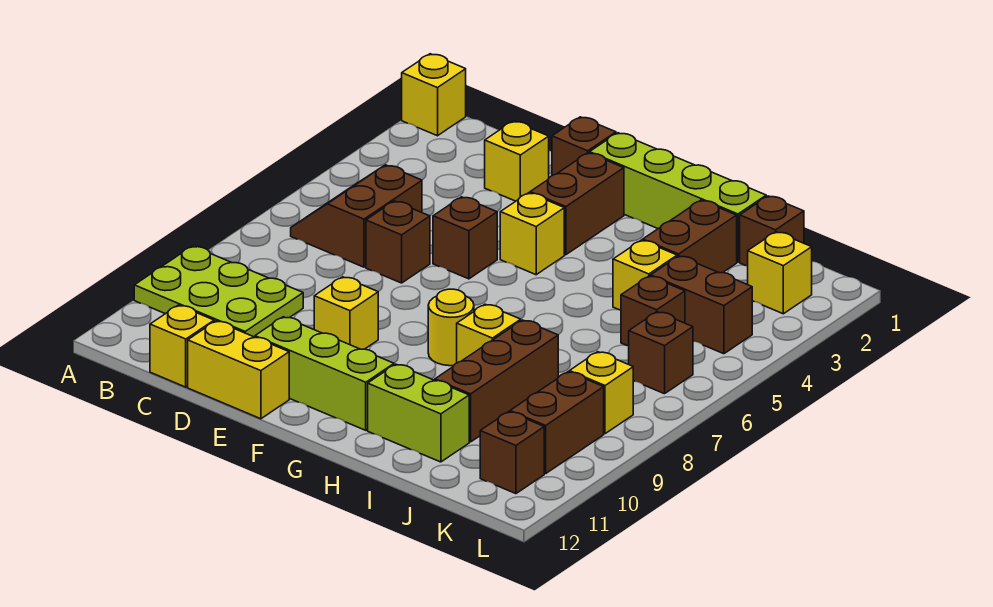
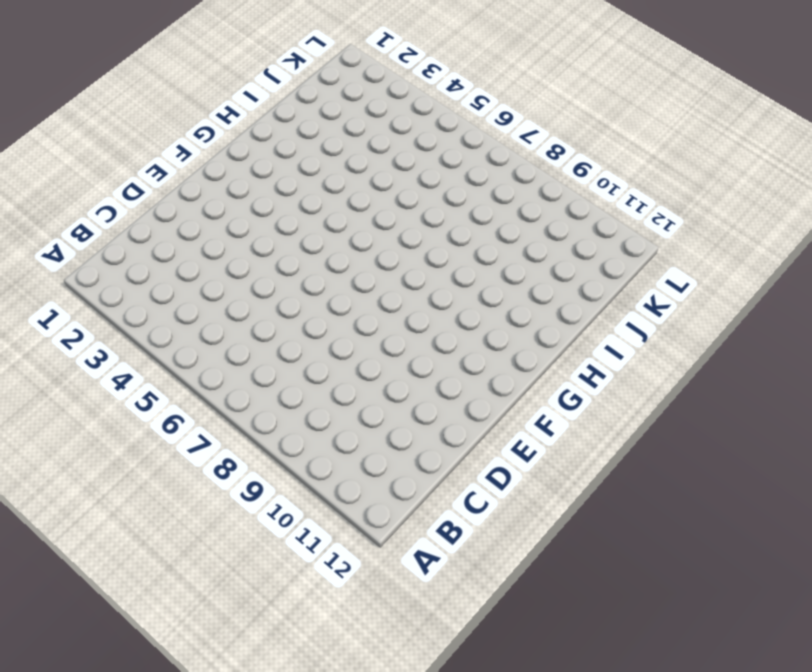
none -> yellow brick A1 level 1
none -> lime plate A9:C10 level 1
none -> brown slope B5:C6 level 1 top C

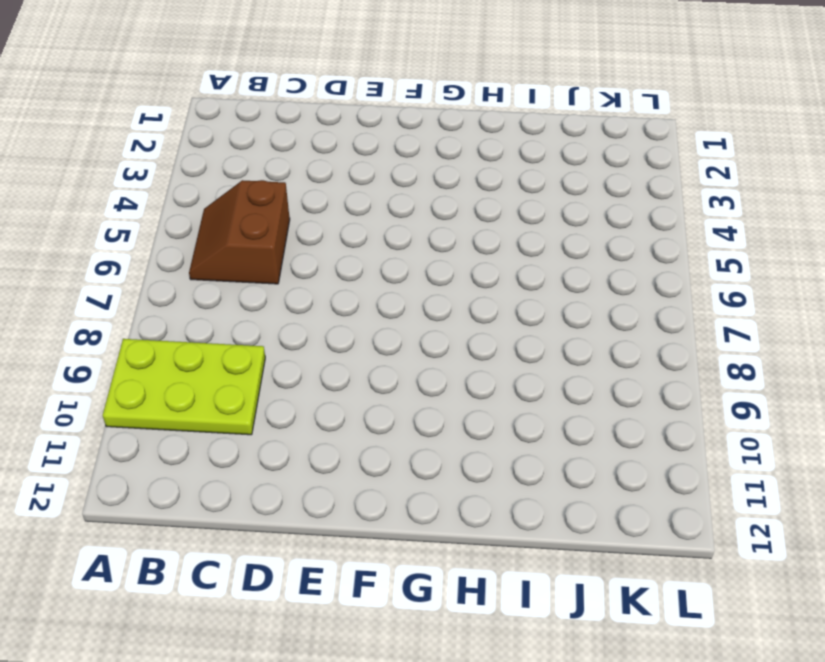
none -> yellow brick A1 level 1
none -> yellow brick C12 level 1
none -> yellow brick D2 level 1

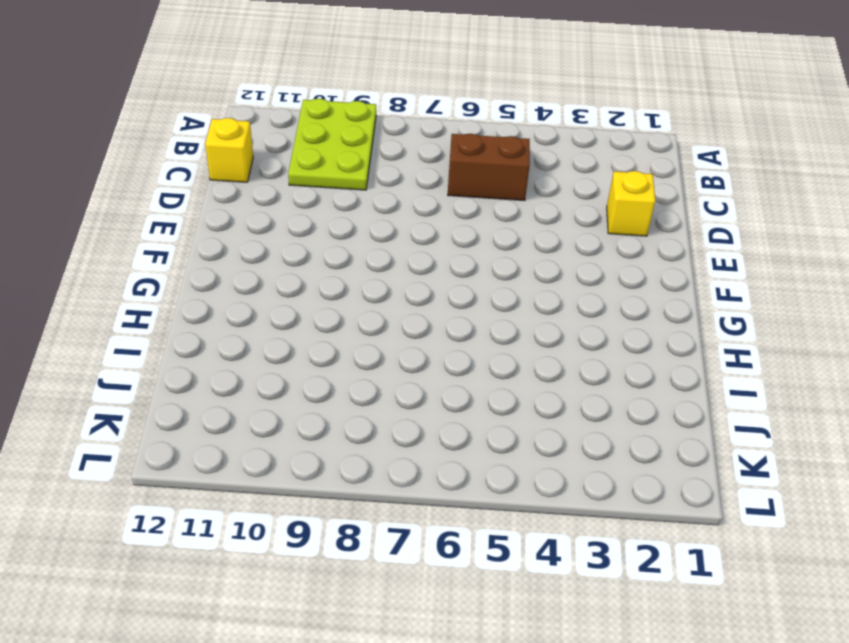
none -> yellow brick A1 level 1
none -> brown brick D6 level 1
none -> yellow brick D12:E12 level 1

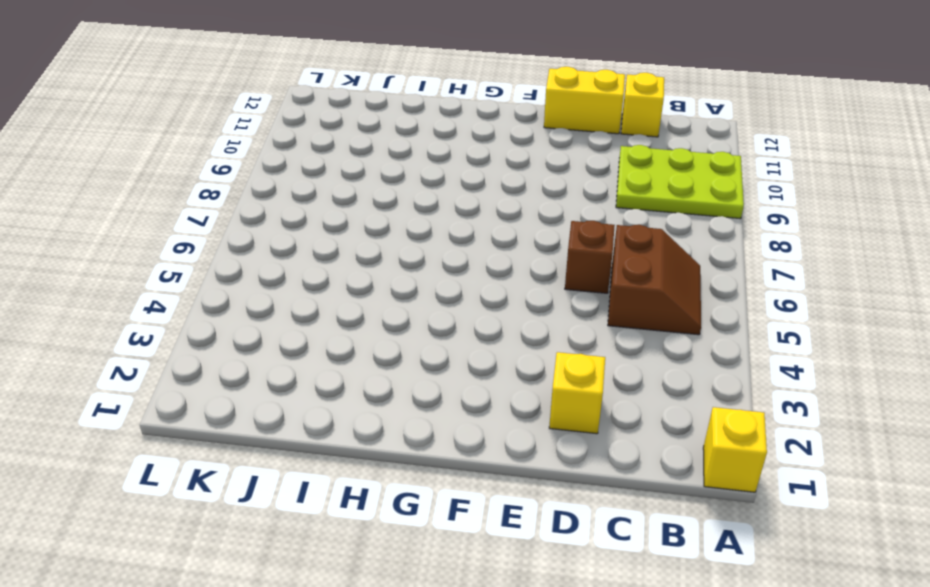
none -> brown brick E1 level 1
none -> brown brick E5 level 1
none -> yellow brick E9 level 1

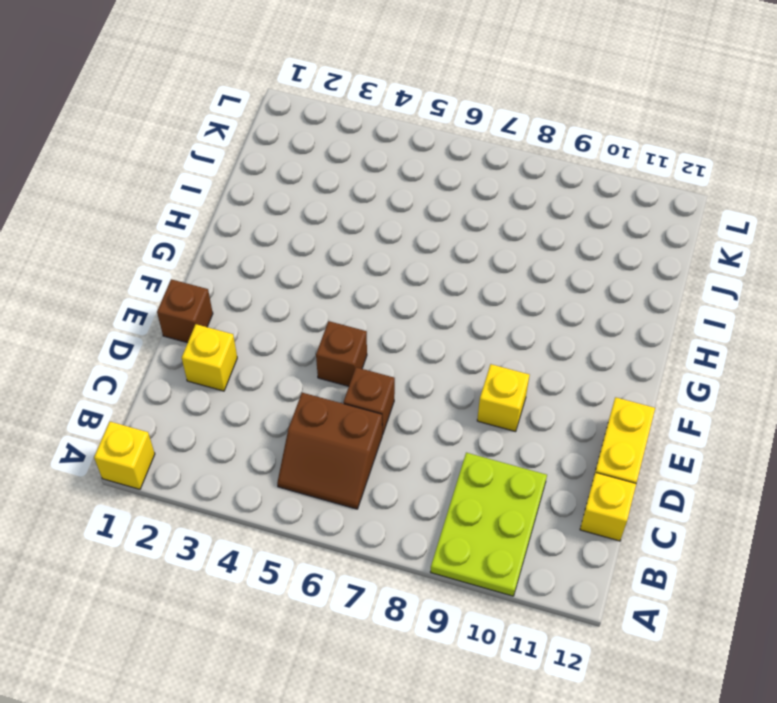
none -> lime brick E11:G11 level 1
none -> lime brick F1:I1 level 1
none -> brown brick F2:F3 level 1

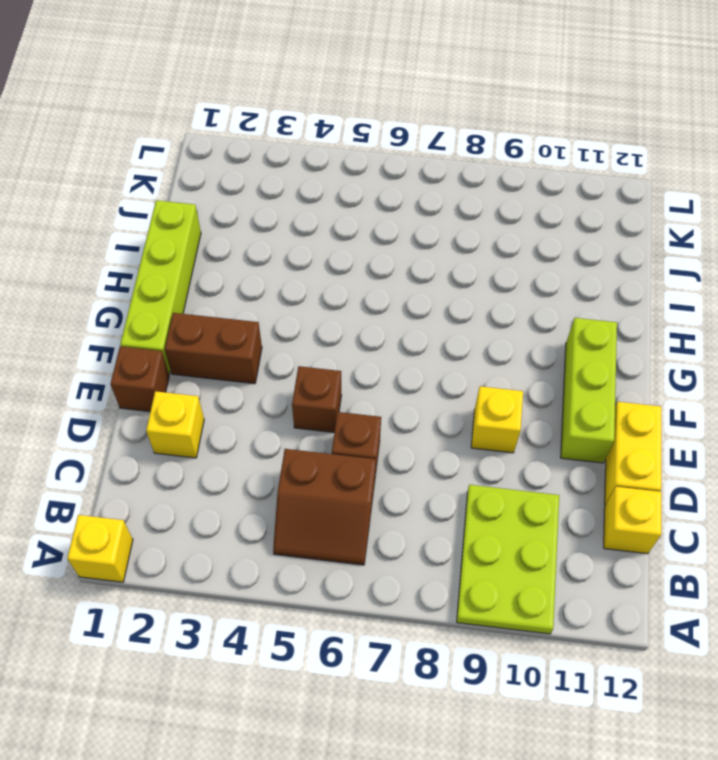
none -> yellow brick F4 level 1
none -> yellow round brick G8 level 1
none -> yellow brick H8 level 1

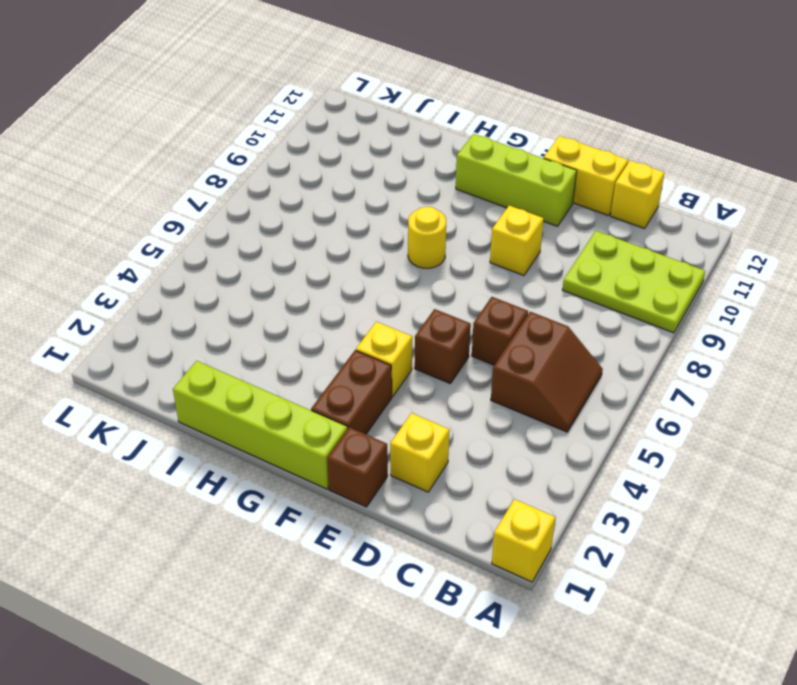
none -> yellow brick H8 level 1
none -> lime brick H11:I11 level 1
none -> brown brick I2:I3 level 1

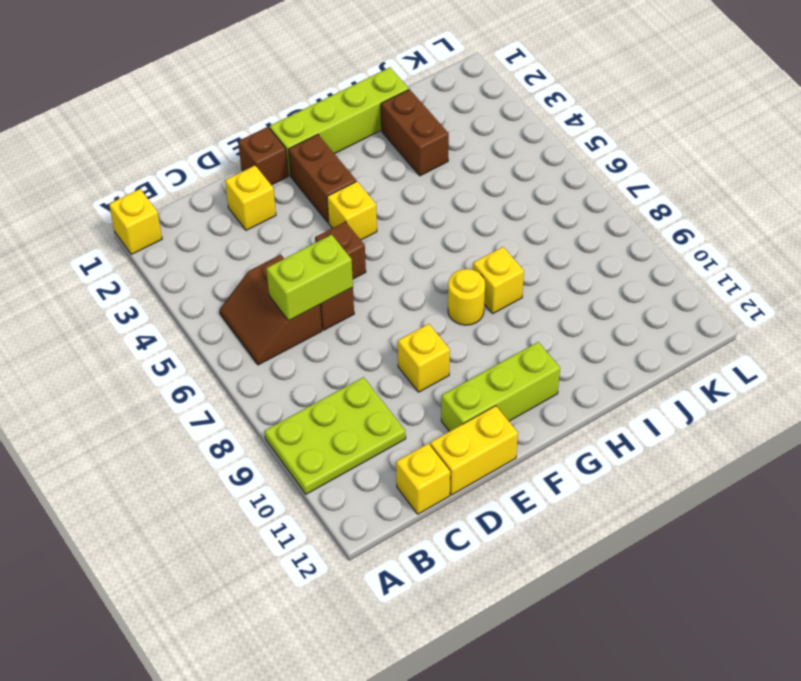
lime brick C6:D6 level 2 -> lime brick H11:I11 level 1
none -> yellow brick I4 level 1
none -> brown brick I8:I10 level 1
none -> brown brick J1 level 1

